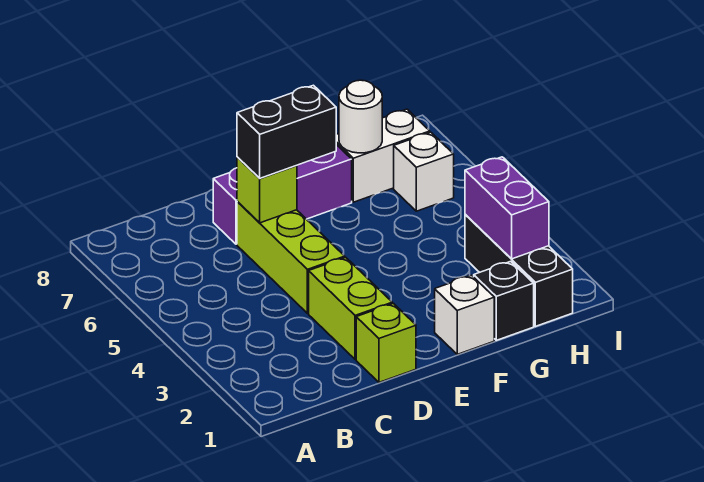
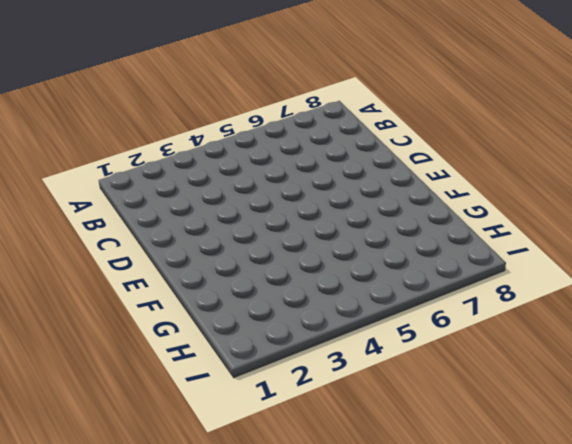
none -> lime brick D1 level 1
none -> lime brick D2:D3 level 1
none -> lime brick D4:D6 level 1

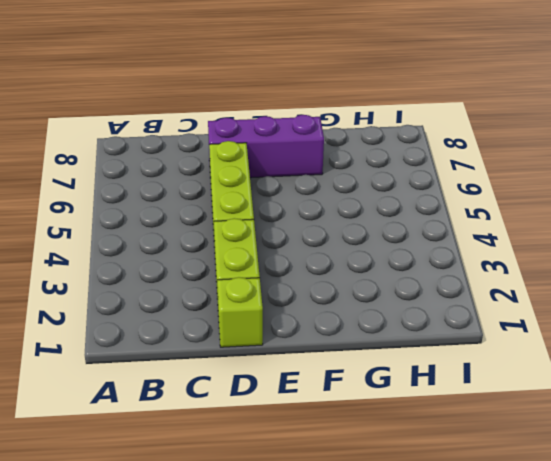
none -> white brick F1 level 1
none -> black brick G1 level 1
none -> white brick G7:H7 level 1

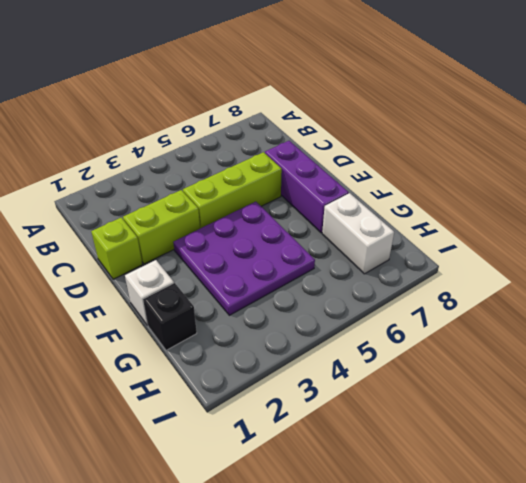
purple plate E3:G5 level 1 -> none
none -> black brick H1:H3 level 1
none -> white brick H6 level 1
none -> lime brick D6 level 2

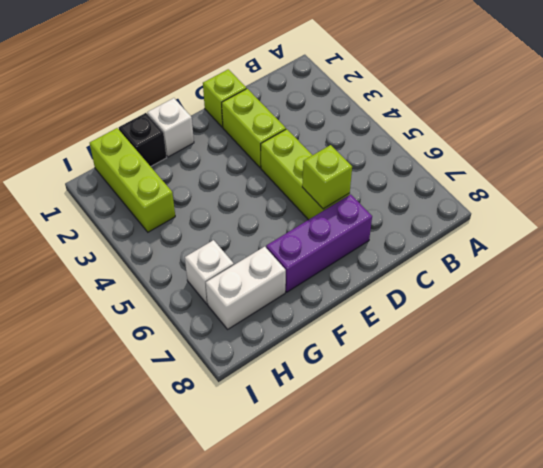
lime brick H1:H3 level 1 -> black brick H1:H3 level 1
none -> white round brick G7 level 2
none -> purple brick H2:H3 level 2
none -> black brick D6:E6 level 3

